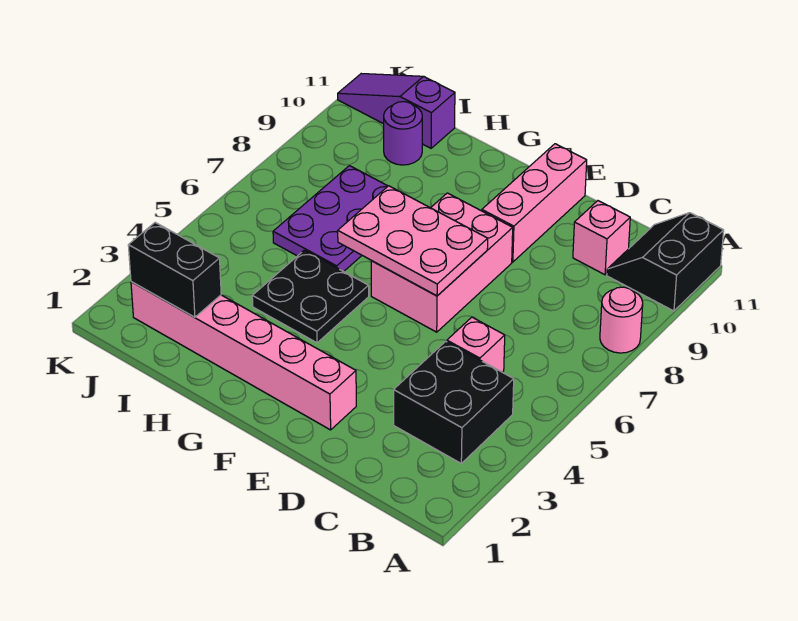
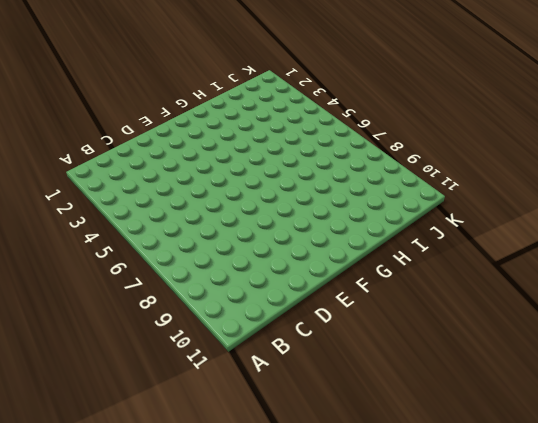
none -> pink round brick A8 level 1
none -> black slope A10:B11 level 1 top A
none -> black brick B3:C4 level 1

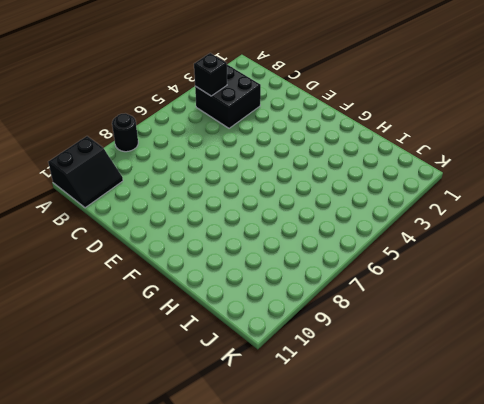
black round brick A8 level 1 -> pink round brick A8 level 1
black brick B4 level 2 -> none
none -> pink brick C5 level 1
none -> pink brick C10 level 1
none -> pink brick E2:J2 level 1

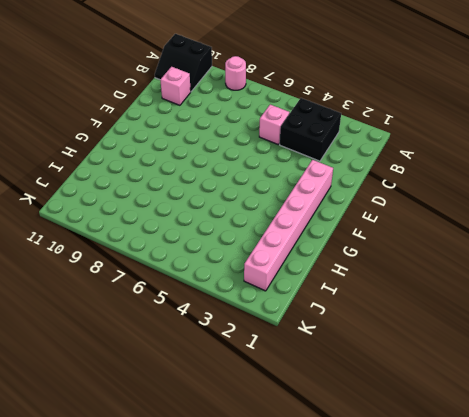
none -> pink brick E6:F8 level 1
none -> pink brick E9:E11 level 1
none -> black plate G4:H5 level 1

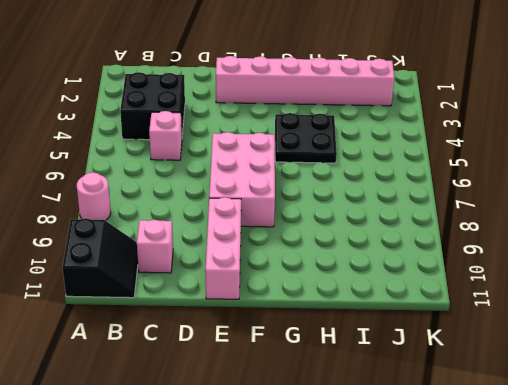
none -> purple plate H6:I8 level 1
none -> purple round brick I10 level 1
none -> purple slope I11:K11 level 1 top I

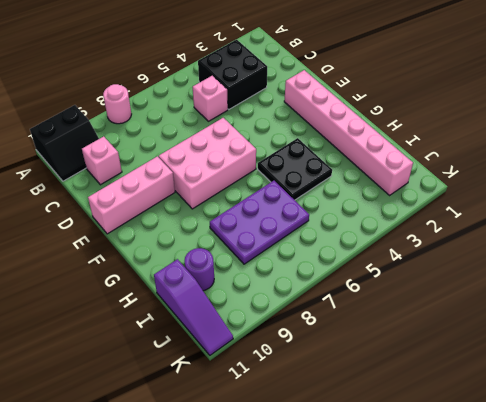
none -> pink plate E6:G7 level 2
none -> black brick I2:J2 level 2

